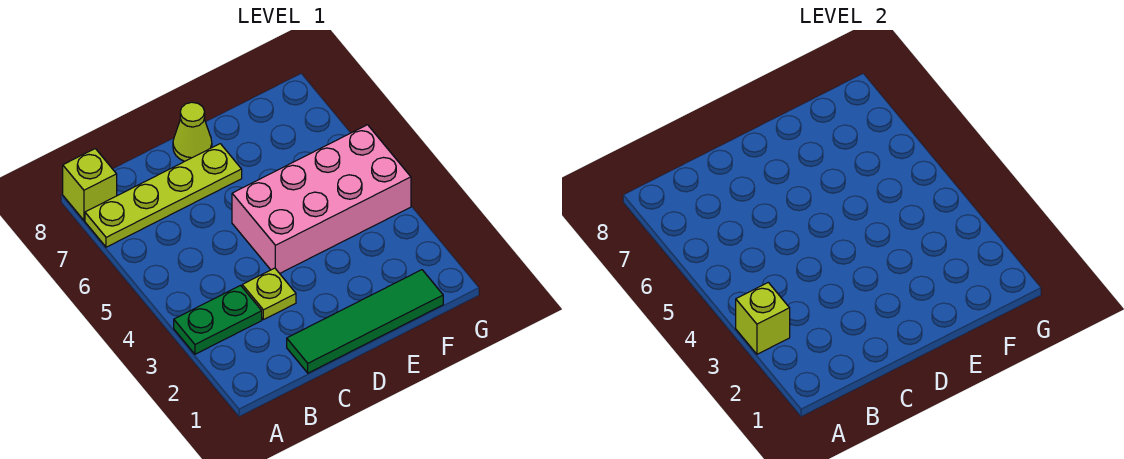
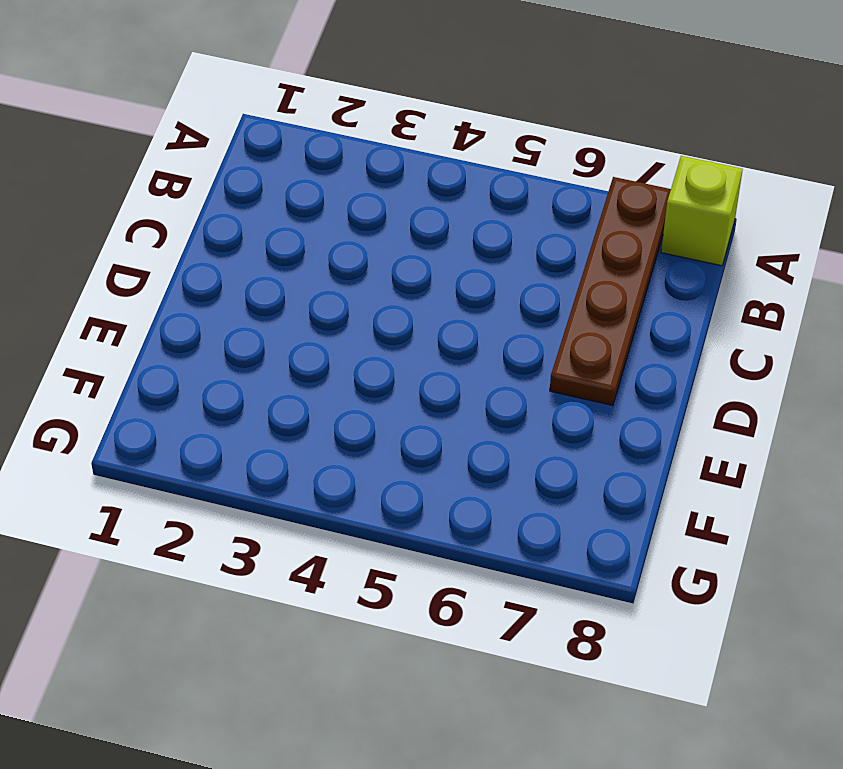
brown plate A7:D7 level 1 -> lime plate A7:D7 level 1
none -> green plate A3:B3 level 1
none -> green tile C1:F1 level 1

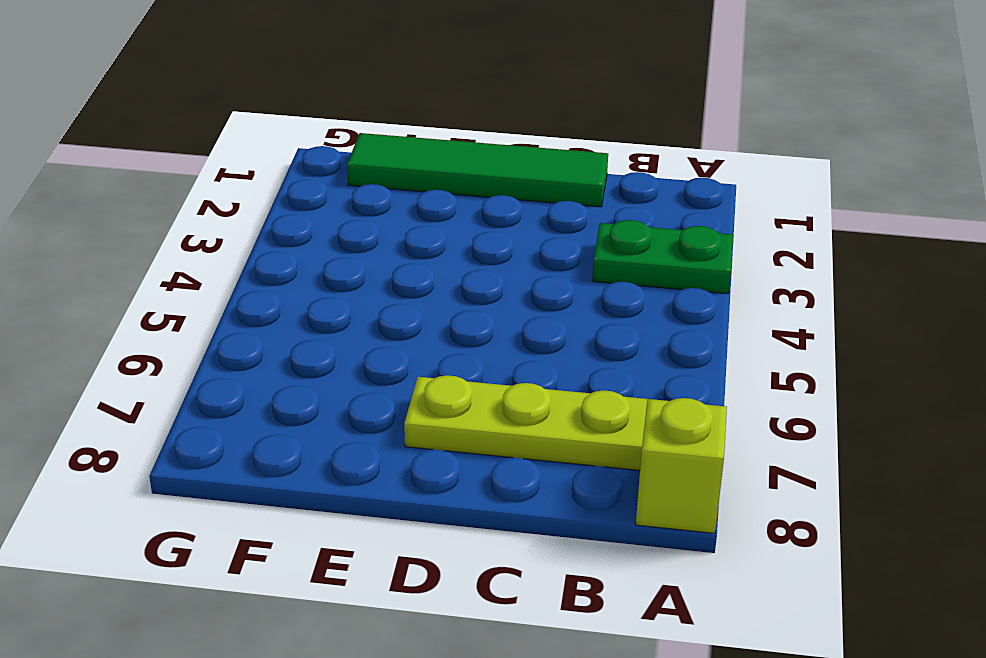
none -> lime plate C3 level 1
none -> pink brick D4:G5 level 1

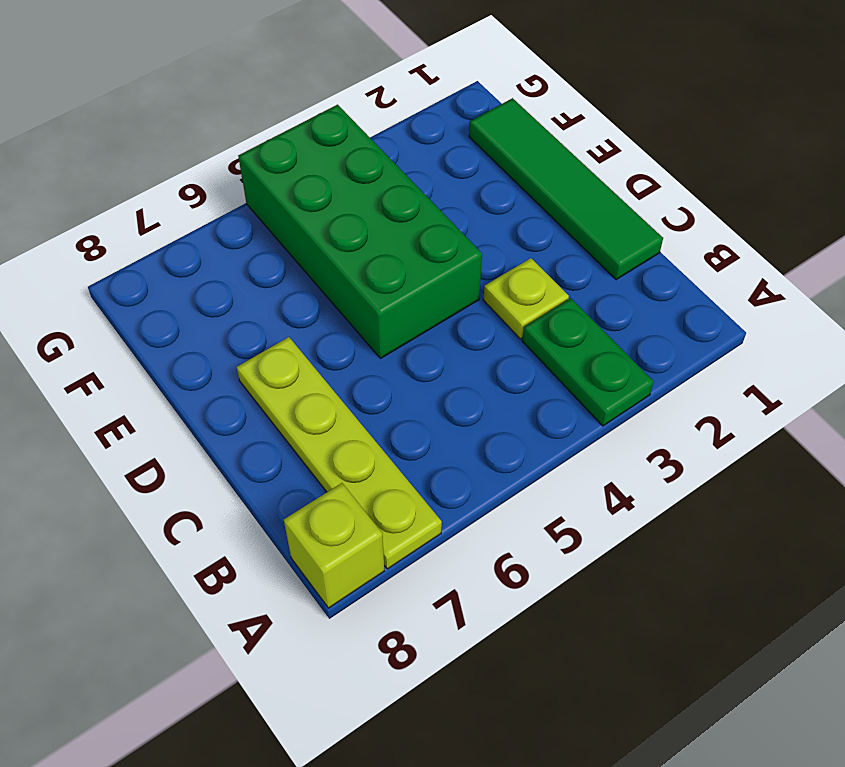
green brick D4:G5 level 1 -> pink brick D4:G5 level 1
none -> lime cone D8 level 1
none -> lime brick A3 level 2

